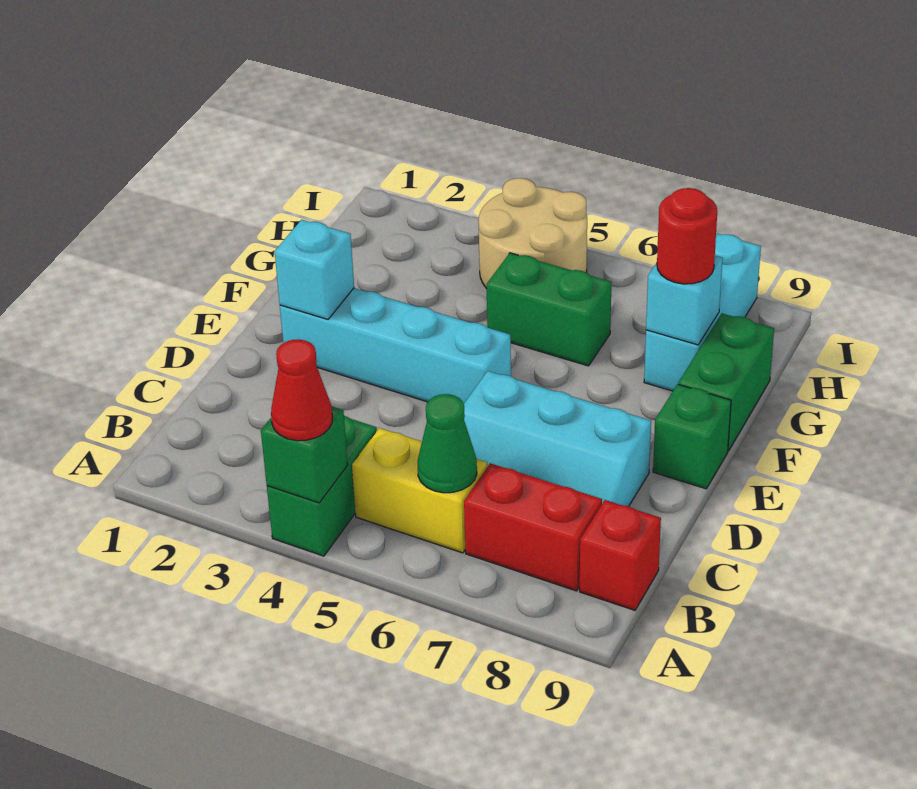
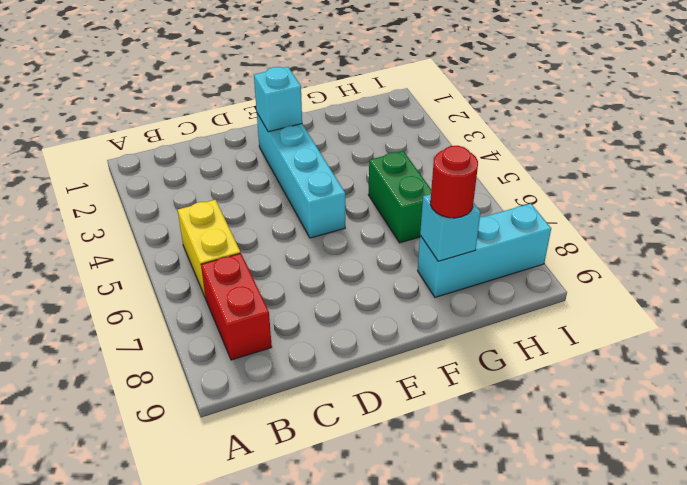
none -> green brick A4:B4 level 1
none -> red brick B9 level 1
none -> cyan slope C6:D8 level 1 top D

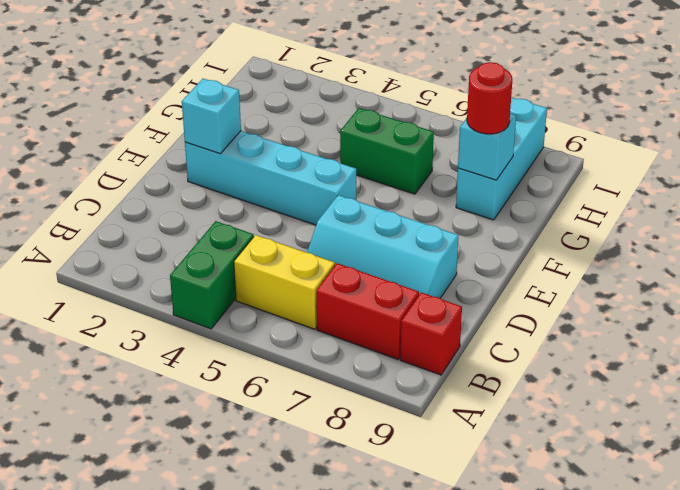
none -> green brick E9 level 1
none -> green brick F9:G9 level 1
none -> tan round brick H4:I5 level 1

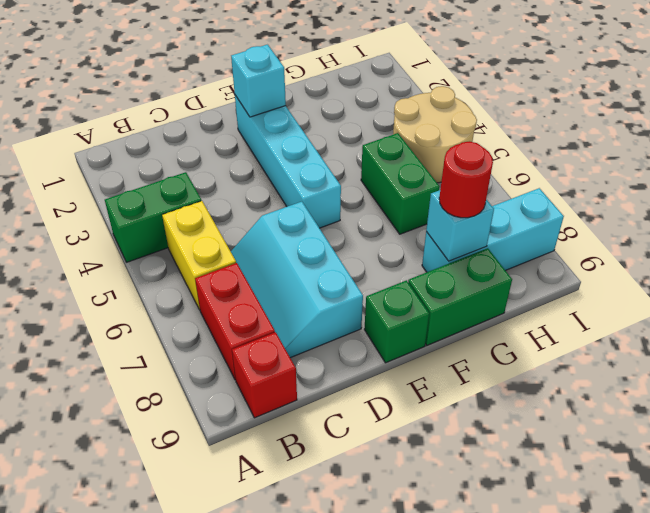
none -> green brick A4 level 2
none -> green cone B6 level 2
none -> red cone A4 level 3

